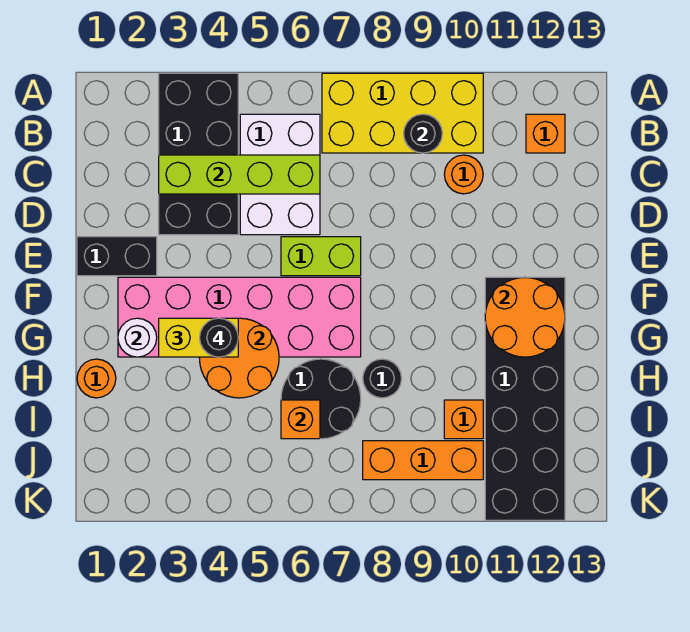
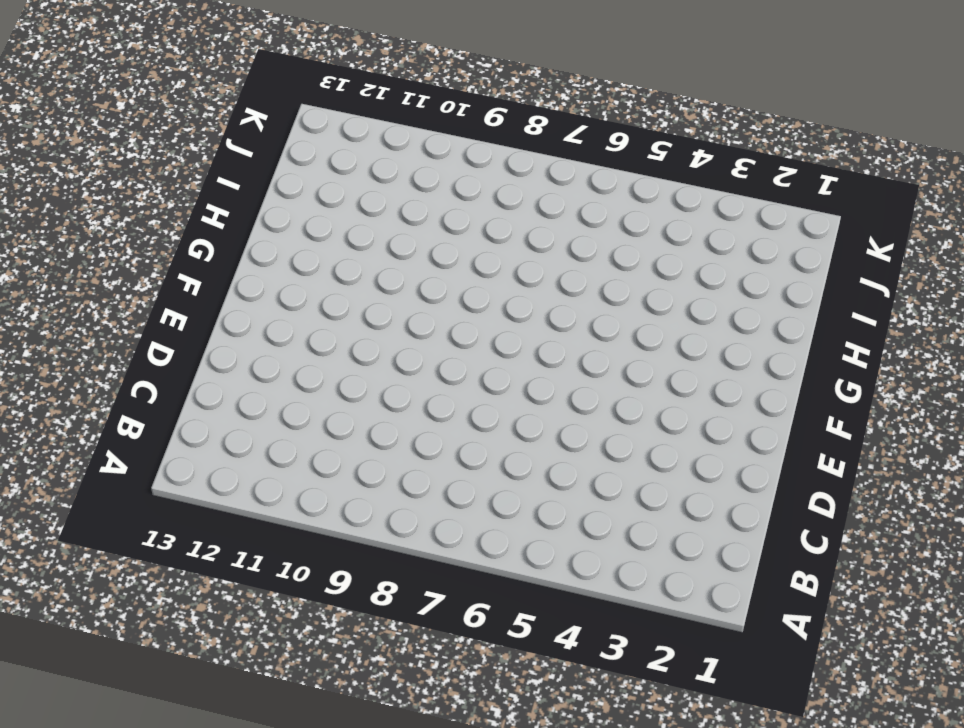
none -> black brick A3:D4 level 1
none -> yellow brick A7:B10 level 1
none -> white brick B5:D6 level 1

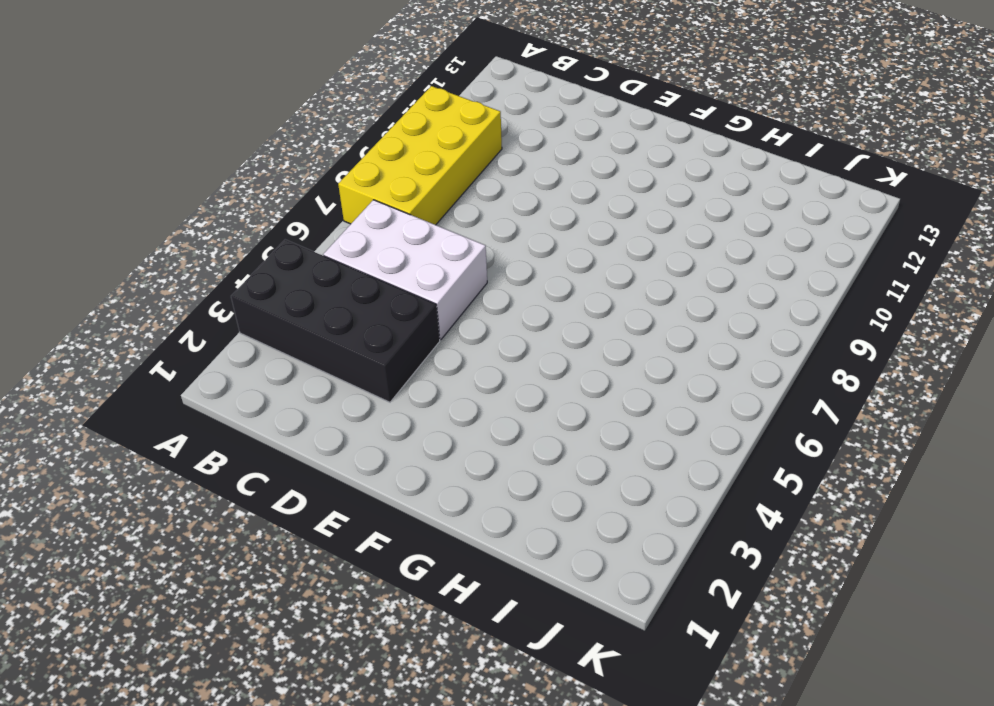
none -> orange brick B12 level 1
none -> orange round brick C10 level 1
none -> black brick E1:E2 level 1

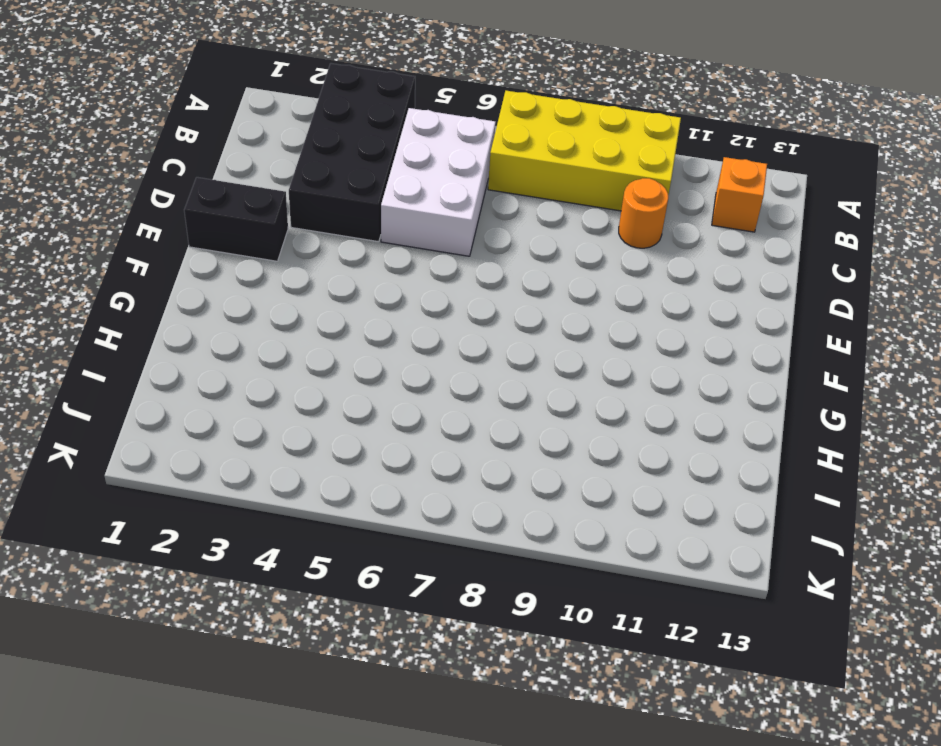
none -> lime brick E6:E7 level 1
none -> pink brick F2:G7 level 1
none -> black brick F11:K12 level 1

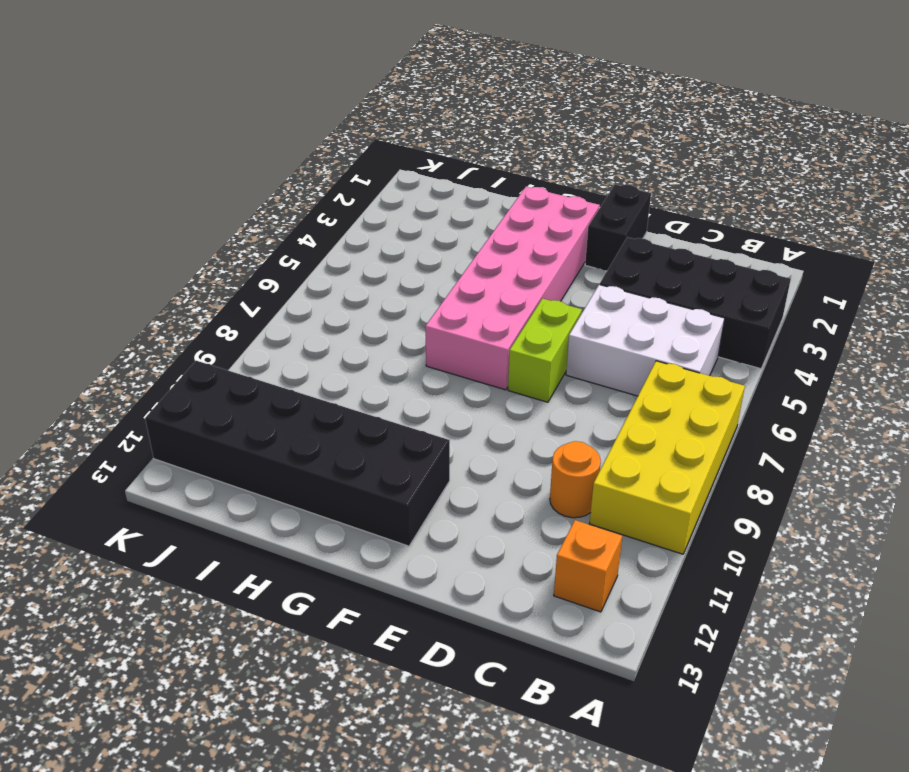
none -> orange round brick H1 level 1
none -> black round brick H6:I7 level 1
none -> black round brick H8 level 1

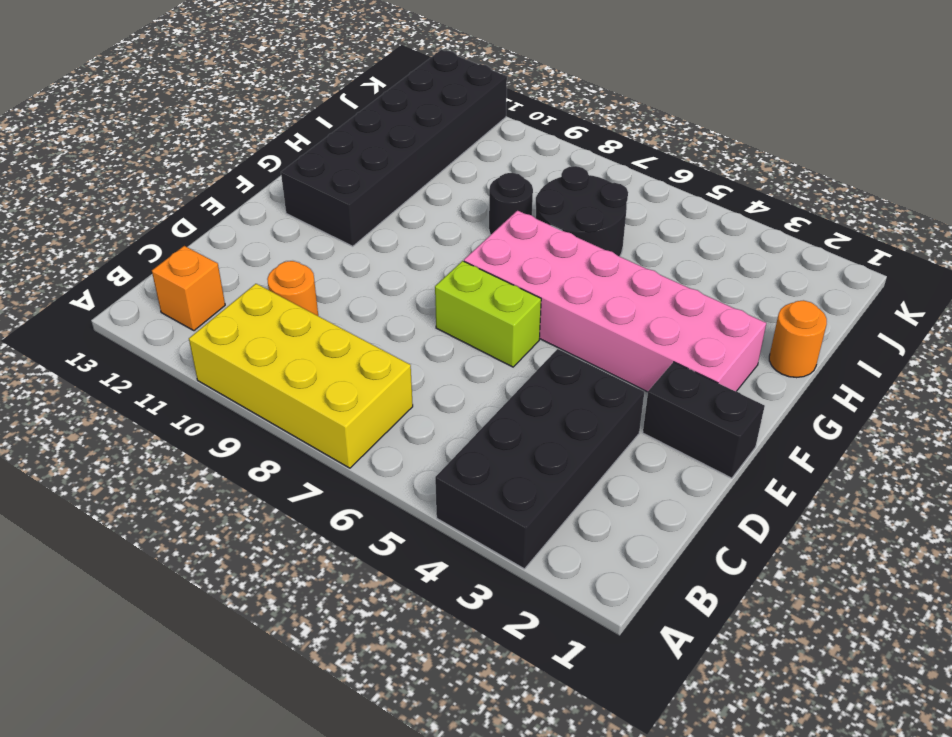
none -> white brick B5:D6 level 1
none -> orange brick I10 level 1
none -> orange brick J8:J10 level 1

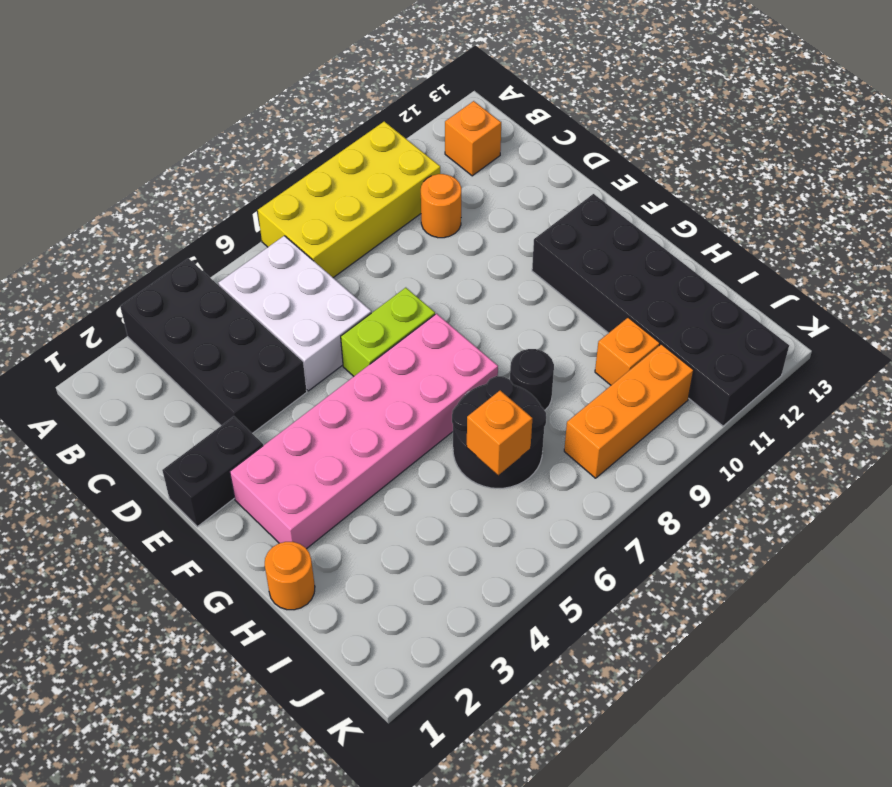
none -> black round brick B9 level 2
none -> lime brick C3:C6 level 2
none -> orange round brick F11:G12 level 2

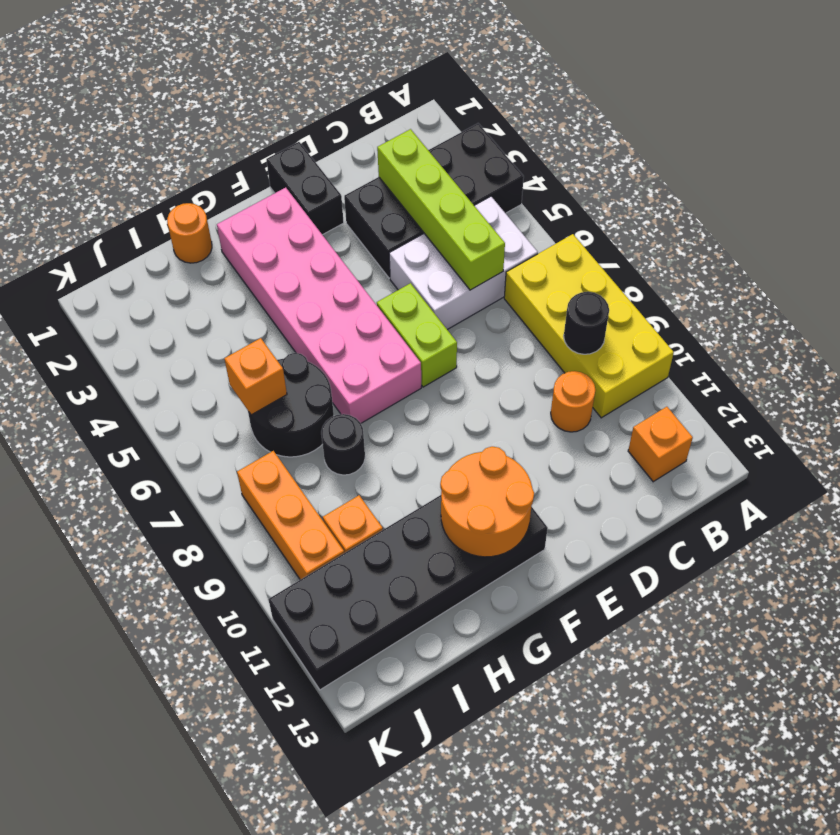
none -> white round brick G2 level 2
none -> orange round brick G4:H5 level 2
none -> yellow brick G3:G4 level 3

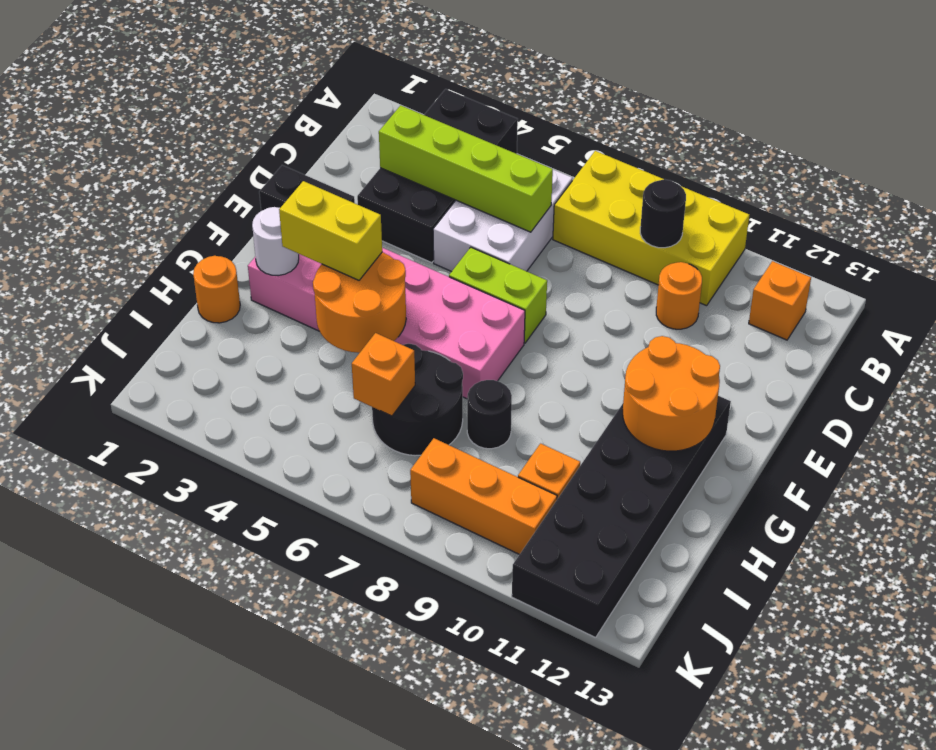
none -> black round brick G4 level 4

